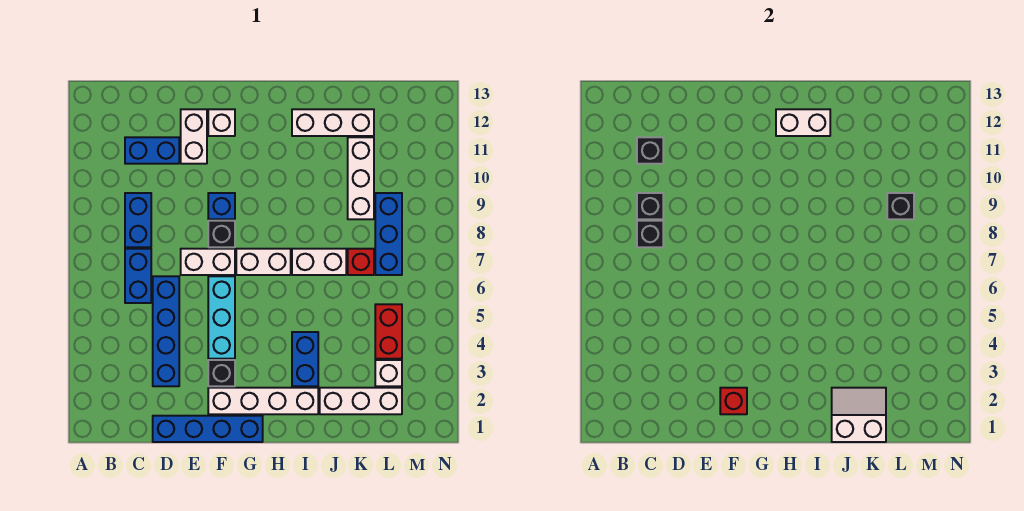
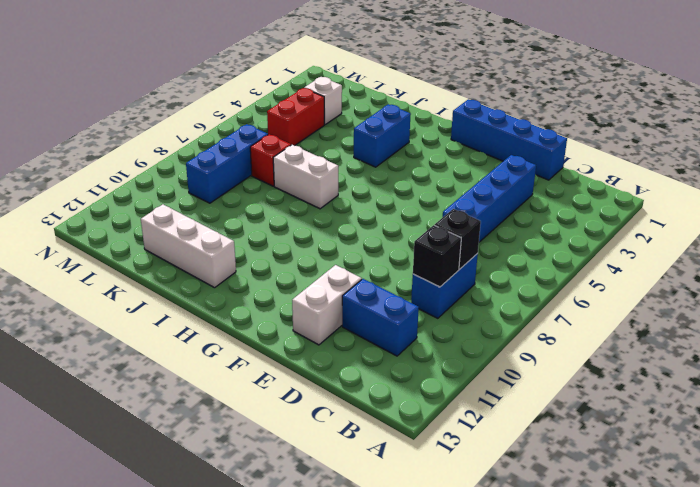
none -> blue brick C6:C7 level 1
none -> white brick E7:F7 level 1
none -> white brick F2:I2 level 1
none -> black brick F3 level 1

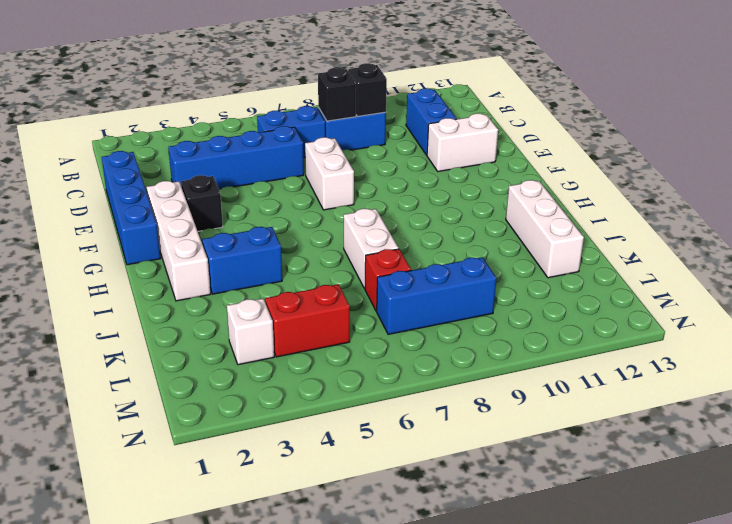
none -> cyan brick F4:F6 level 1
none -> black brick F8 level 1
none -> blue brick F9 level 1
none -> white brick F12 level 1

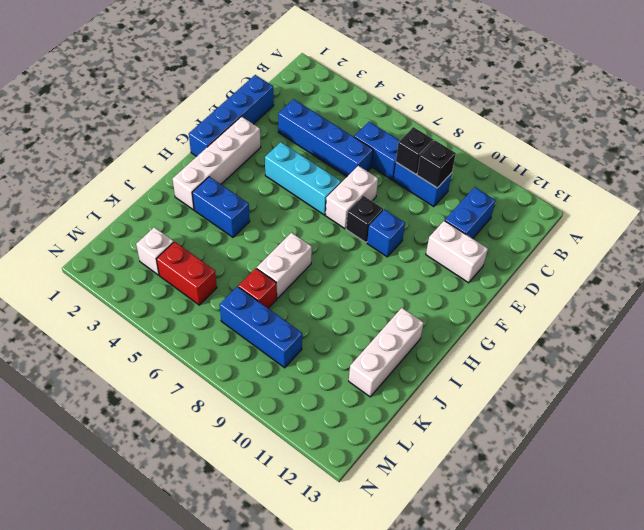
none -> black brick F3 level 1
none -> white brick F12 level 1
none -> white brick G7:H7 level 1
none -> white brick J2:L2 level 1

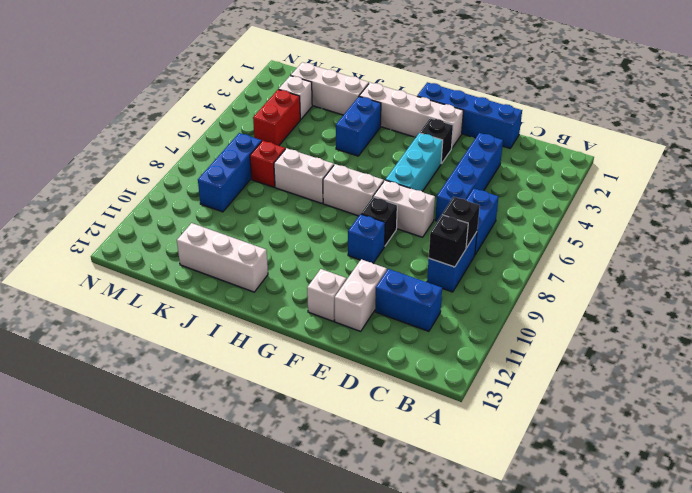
none -> white brick K9:K11 level 1
none -> black brick C11 level 2
none -> red brick F2 level 2
none -> white brick H12:I12 level 2

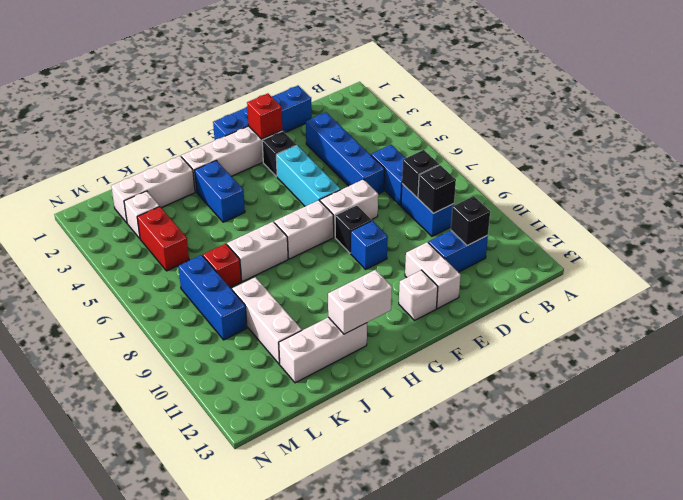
none -> white slope J1:K2 level 2 top 1
none -> black brick L9 level 2

